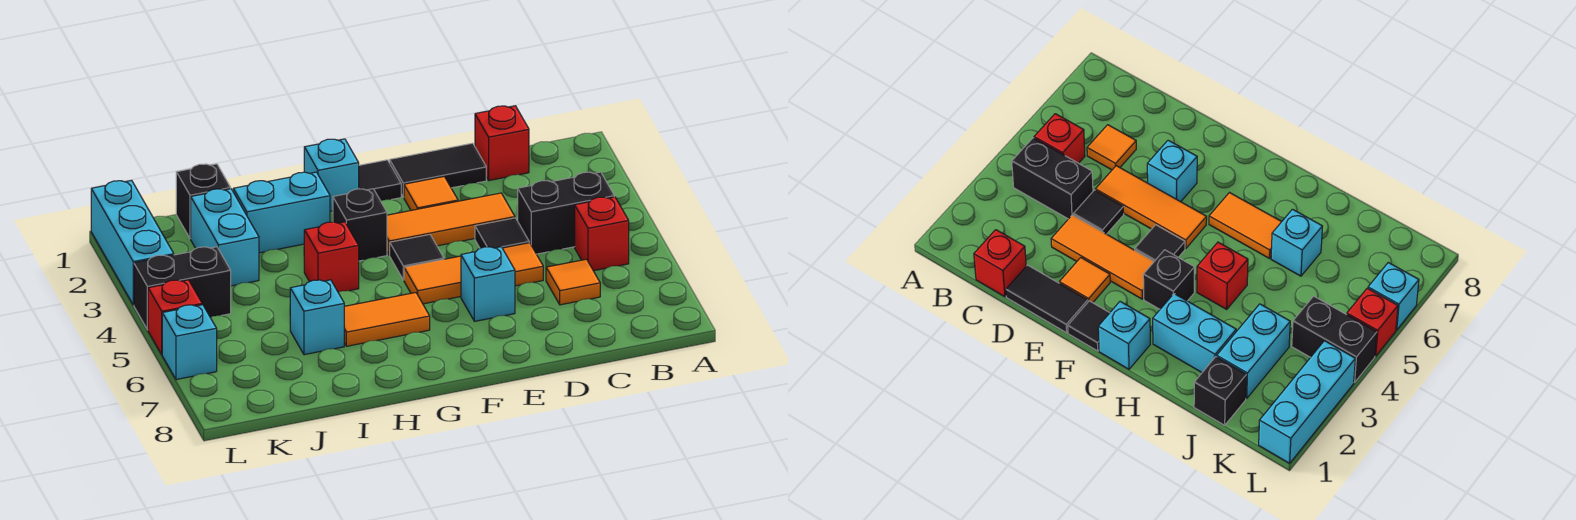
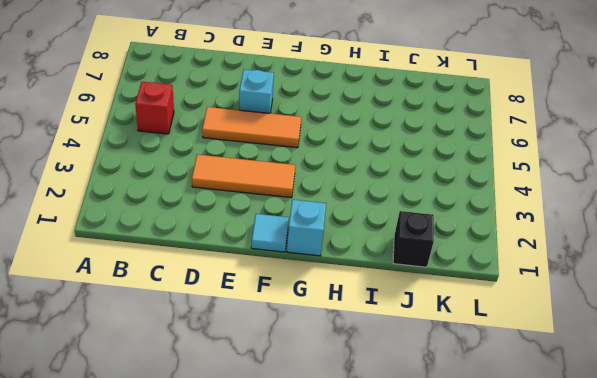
cyan tile F1 level 1 -> black tile F1 level 1
none -> black brick B4:C4 level 1
none -> red brick C1 level 1
none -> orange tile C6 level 1

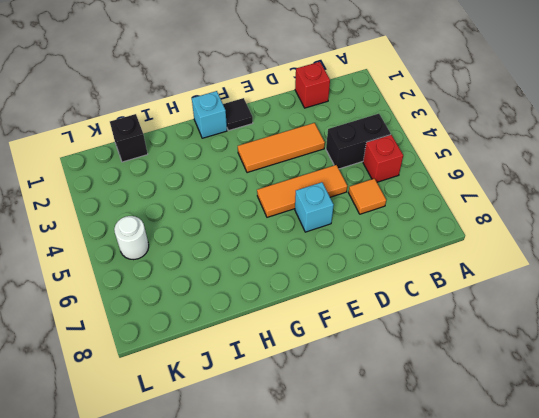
white round brick K5 level 1 -> none
none -> black tile D1:E1 level 1
none -> black tile D4 level 1
none -> orange tile E2 level 1

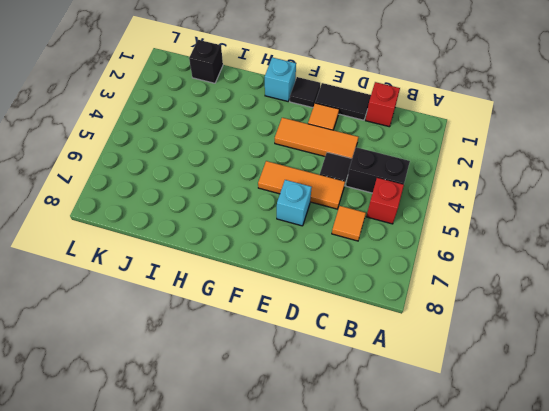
none -> black tile F4 level 1
none -> black brick G3 level 1
none -> orange tile G6:H6 level 1

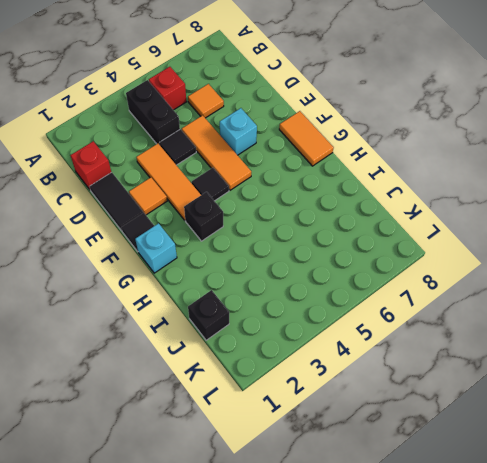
orange tile F8:G8 level 1 -> orange tile G6:H6 level 1
none -> cyan brick H2:I2 level 1
none -> red brick H4 level 1
none -> cyan brick I6 level 1

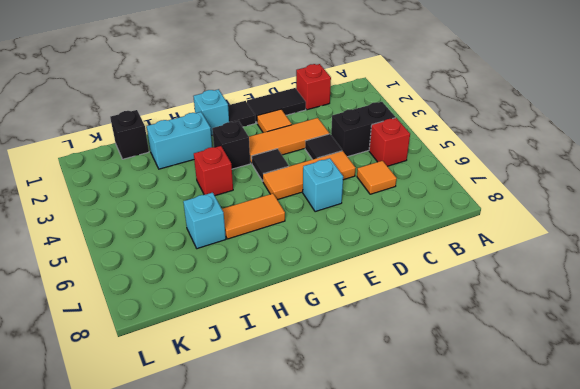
none -> cyan brick J2:J3 level 1
none -> black brick K4:L4 level 1
none -> cyan brick L1:L3 level 1

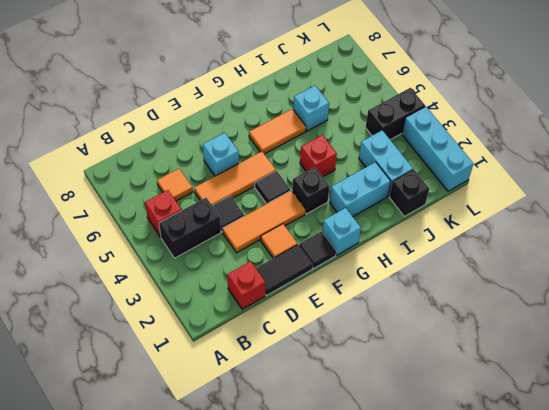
none -> red brick L5 level 1
none -> cyan brick L6 level 1

